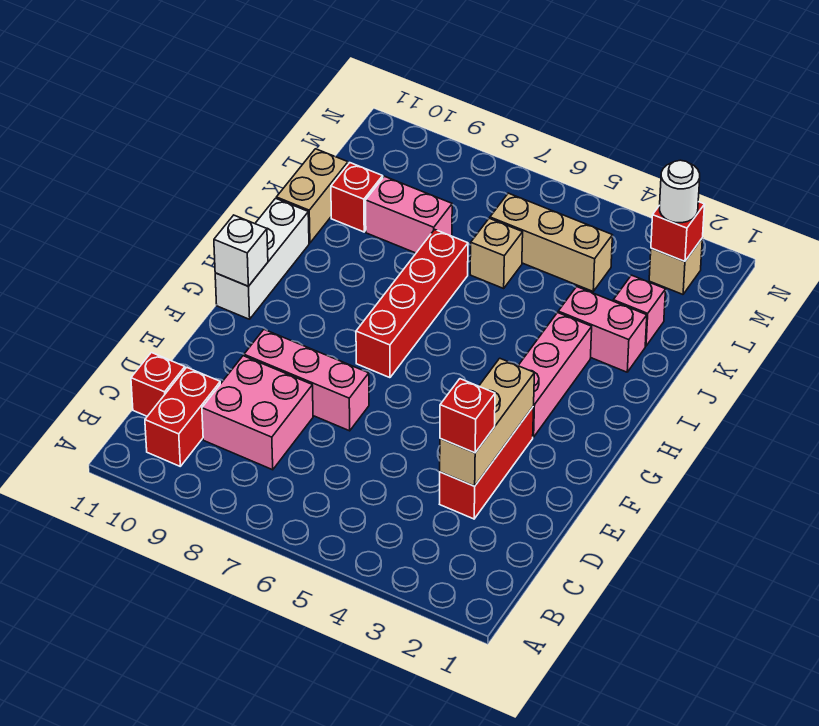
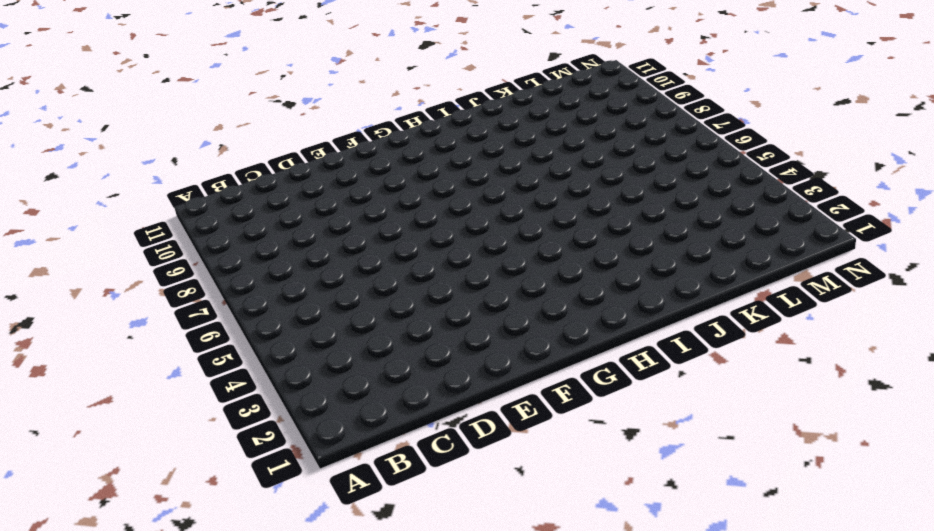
none -> red brick B10:C10 level 1
none -> pink brick C8:D9 level 1
none -> red brick C11 level 1

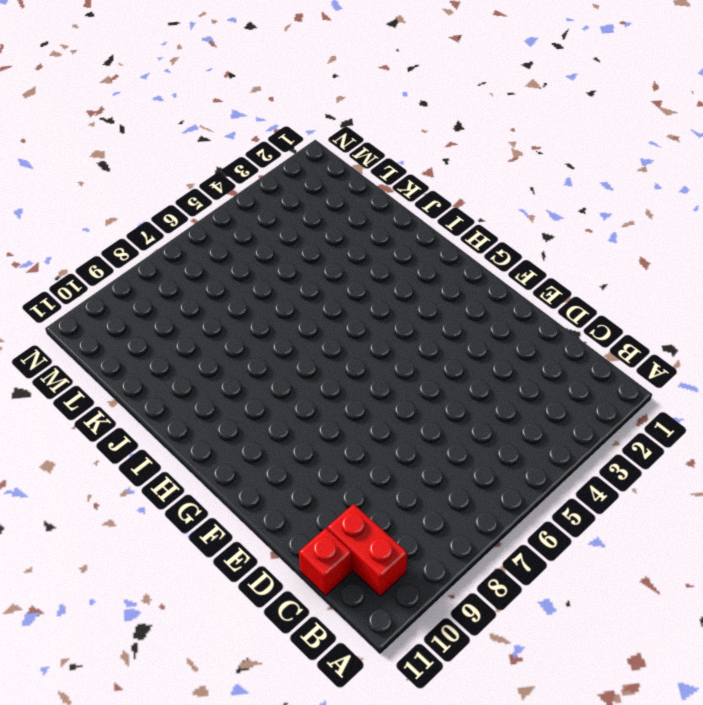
none -> pink brick C8:D9 level 1
none -> red brick D3:F3 level 1
none -> pink brick E7:E9 level 1

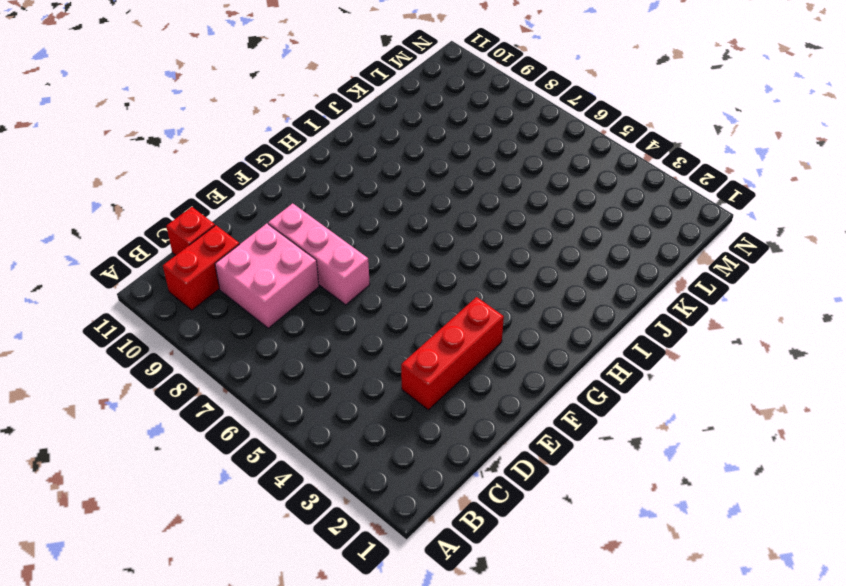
none -> pink brick G3:I3 level 1
none -> red brick G7:J7 level 1
none -> white brick G11:I11 level 1

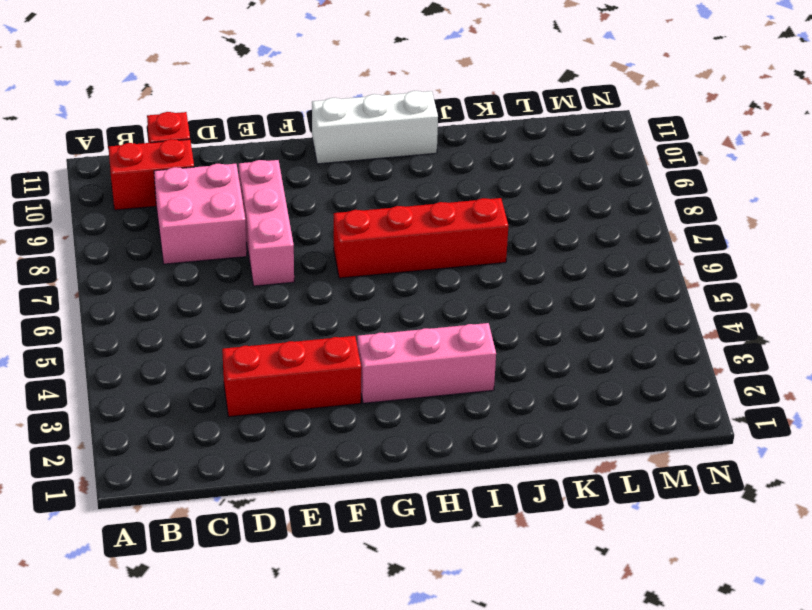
none -> pink brick J2:J3 level 1
none -> tan brick J11:K11 level 1
none -> pink brick K2 level 1

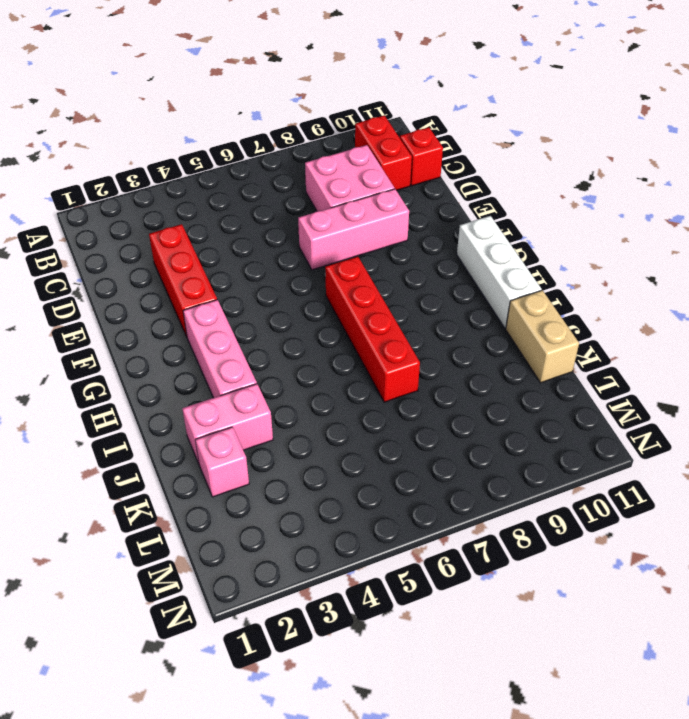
none -> tan brick K6 level 1
none -> pink brick K8:K9 level 1
none -> red brick K10 level 1

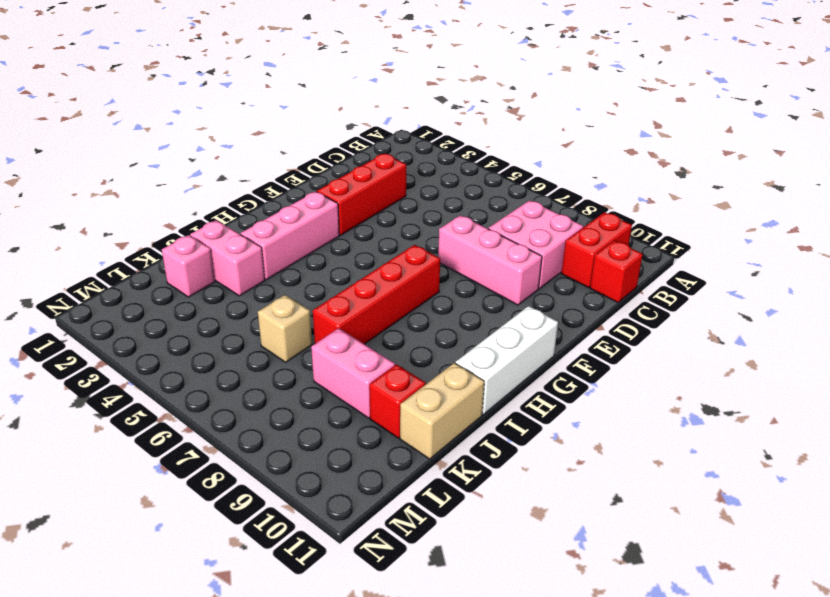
none -> tan brick L4:L6 level 1
none -> tan brick M2 level 1
none -> tan brick D3:F3 level 2

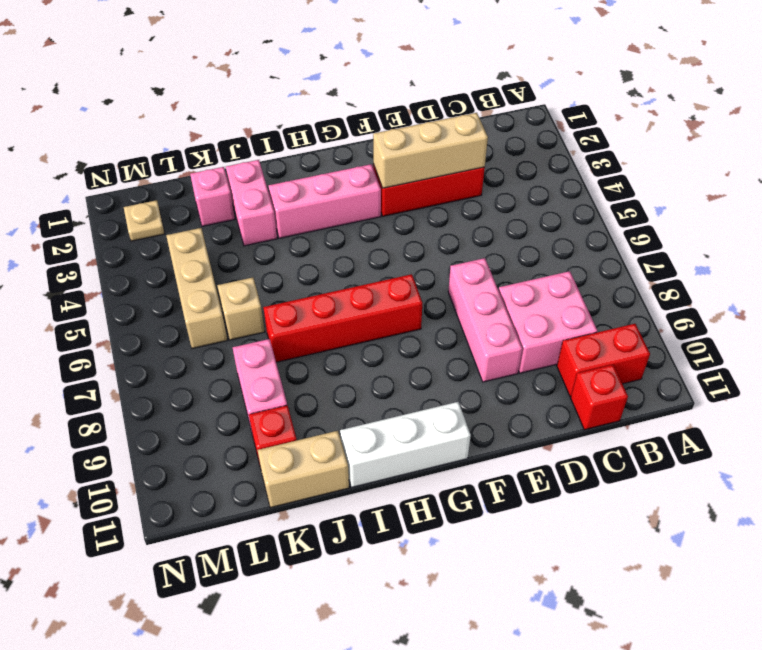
tan plate M2 level 1 -> tan brick M2 level 1
none -> white brick G11 level 2
none -> red brick M2 level 2
none -> red brick D3 level 3

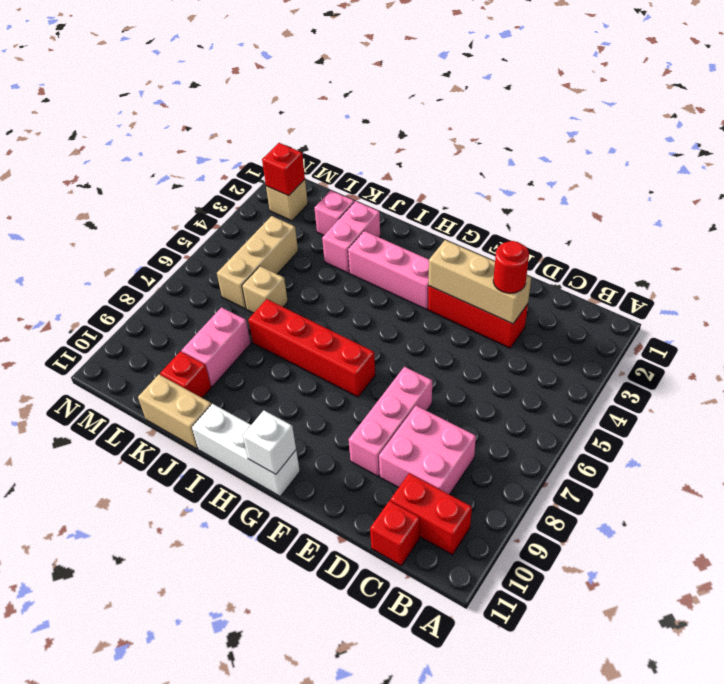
red round brick D3 level 3 -> red brick D3 level 3
none -> white round brick M2 level 3

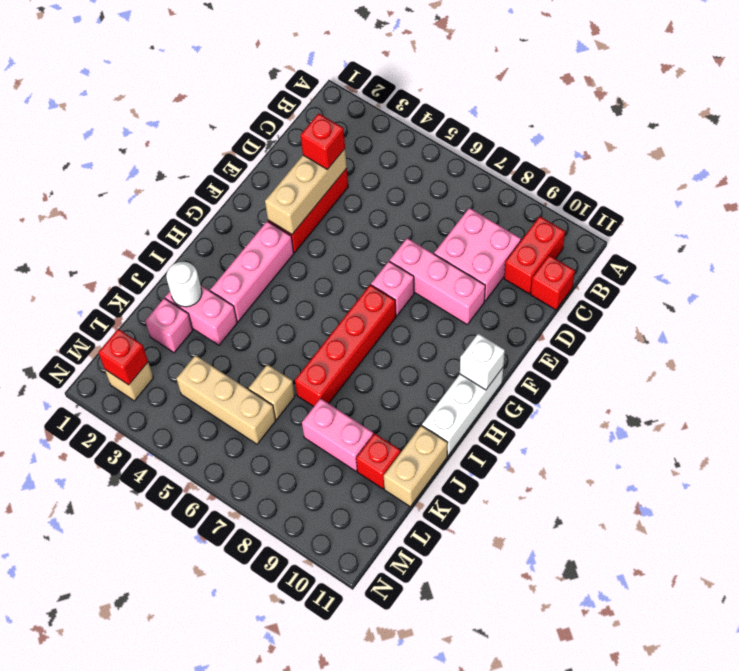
pink brick F7 level 1 -> none
white round brick J2 level 2 -> white round brick M2 level 3

